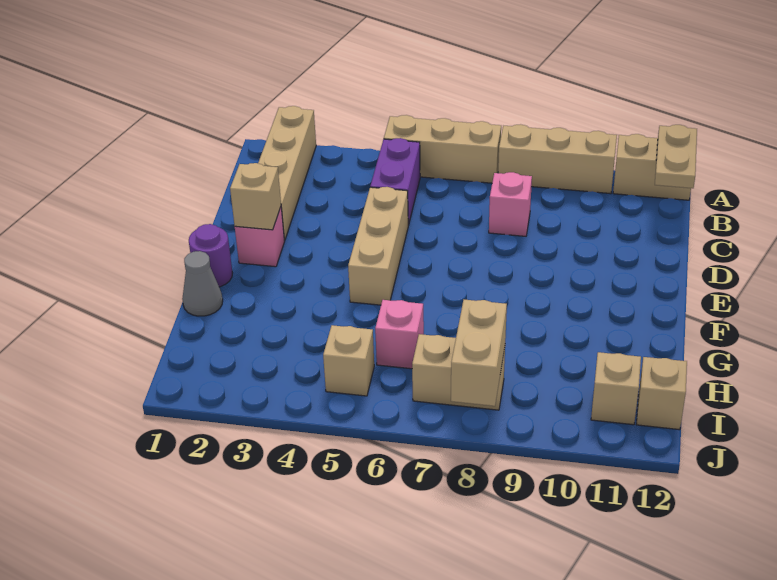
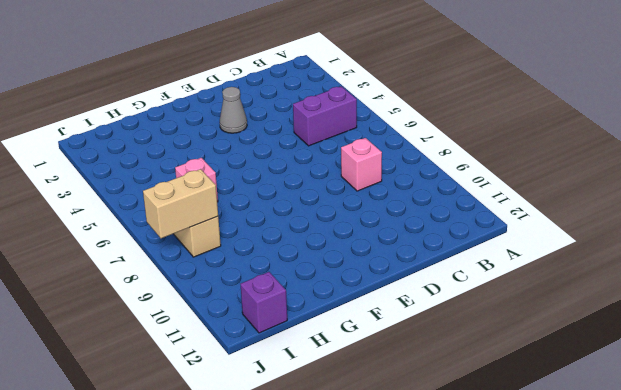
grey cone E3 level 1 -> grey cone G1 level 1
purple brick I12 level 1 -> tan brick I12 level 1
none -> tan brick A2:D2 level 1
none -> tan brick A5:A7 level 1
none -> tan brick A8:A10 level 1

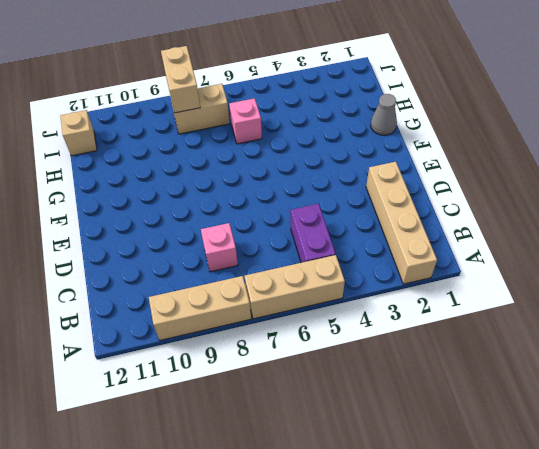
none -> tan brick A11:A12 level 1
none -> tan brick D5:F5 level 1
none -> pink brick E2 level 1

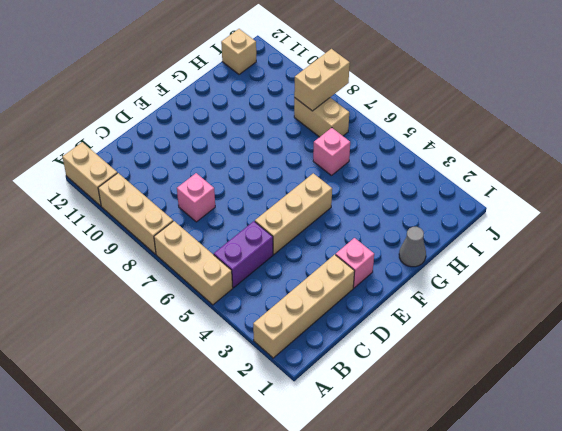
none -> purple round brick F1 level 1
none -> tan brick I5 level 1
none -> tan brick I11 level 1

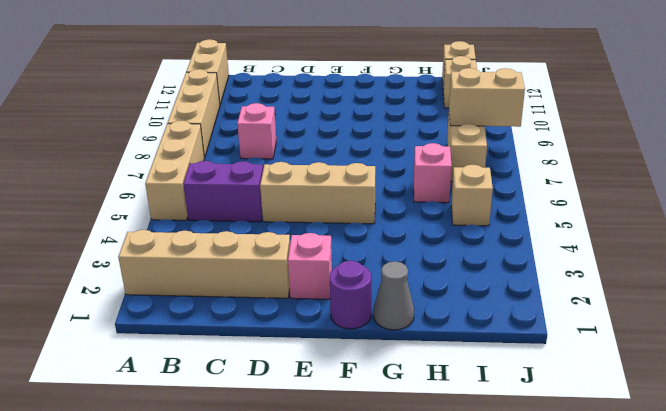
none -> tan plate A12:B12 level 2
none -> tan brick E2 level 2

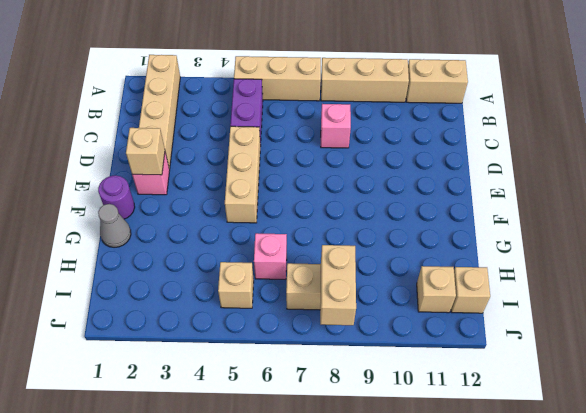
none -> tan plate A12:B12 level 2

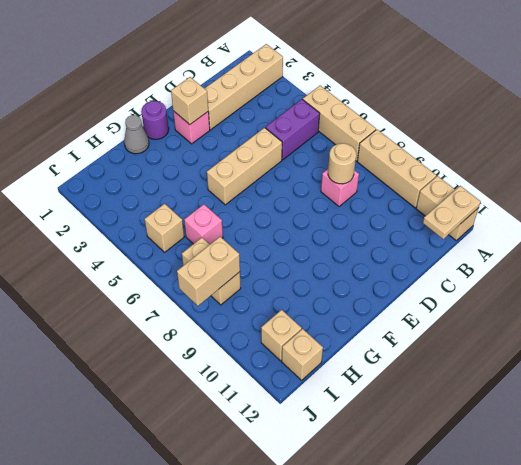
tan round brick C8 level 2 -> none

